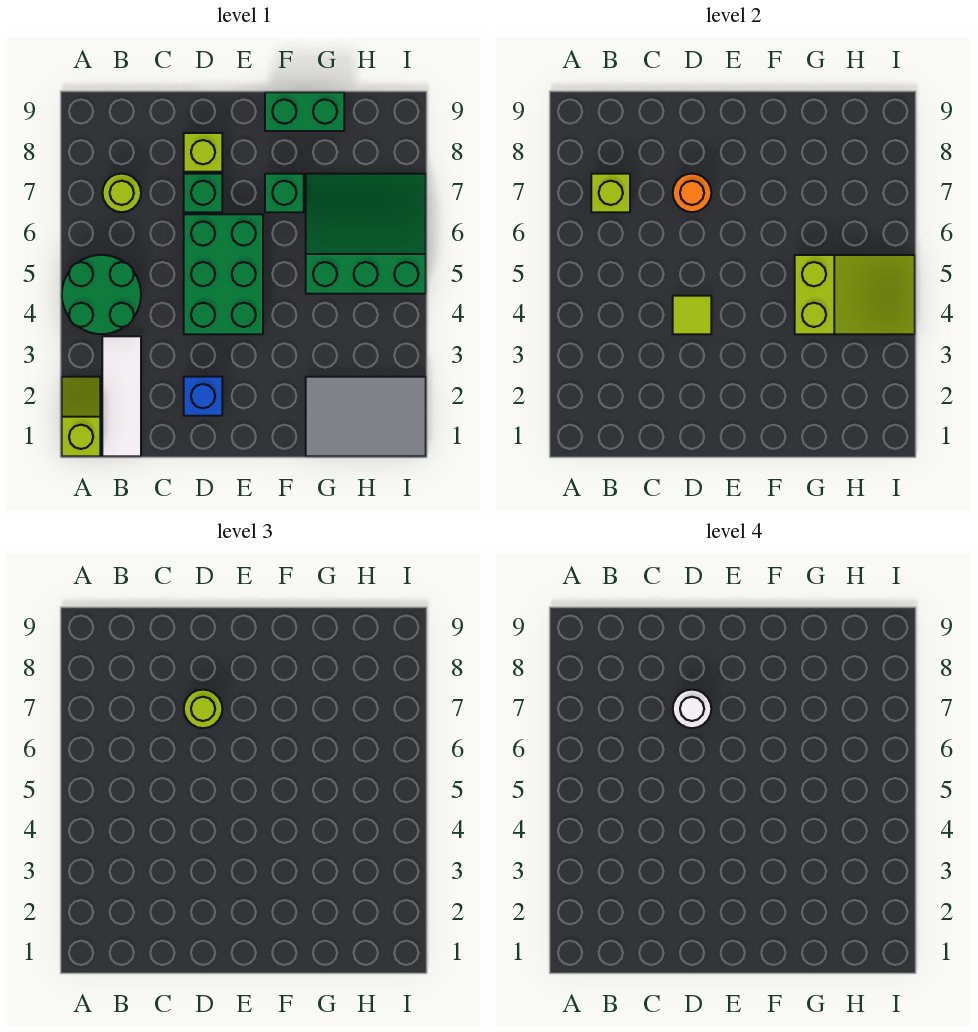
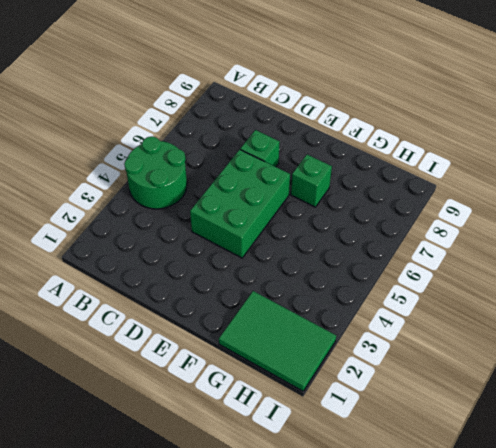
green tile G1:I2 level 1 -> grey tile G1:I2 level 1
none -> lime slope A1:A2 level 1 top 1
none -> white tile B1:B3 level 1
none -> lime round brick B7 level 1

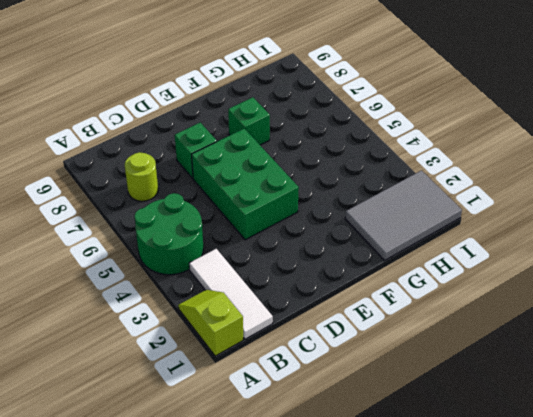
none -> blue brick D2 level 1
none -> lime brick D8 level 1
none -> green brick F9:G9 level 1

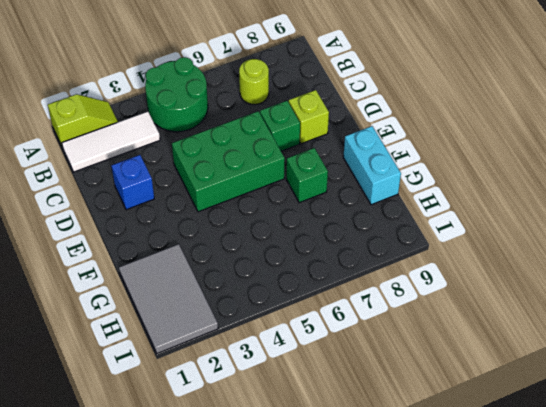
cyan brick F9:G9 level 1 -> green brick F9:G9 level 1
none -> green slope G5:I7 level 1 top 5
none -> lime brick B7 level 2
none -> lime tile D4 level 2

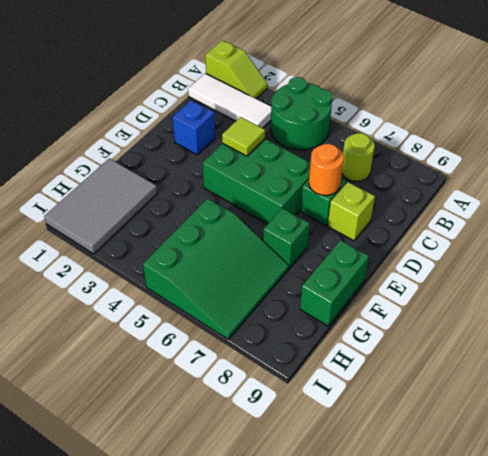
none -> lime brick B7 level 2
none -> lime slope G4:I5 level 2 top G
none -> lime round brick D7 level 3

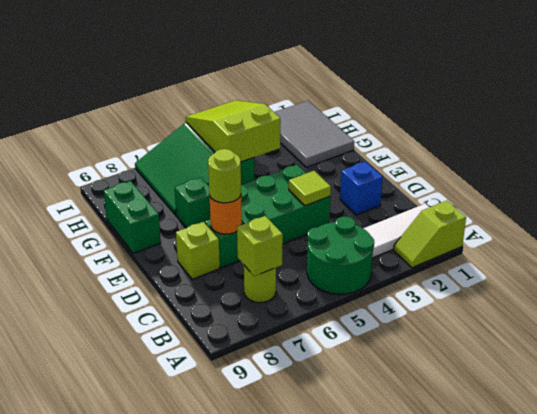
none -> white round brick D7 level 4

